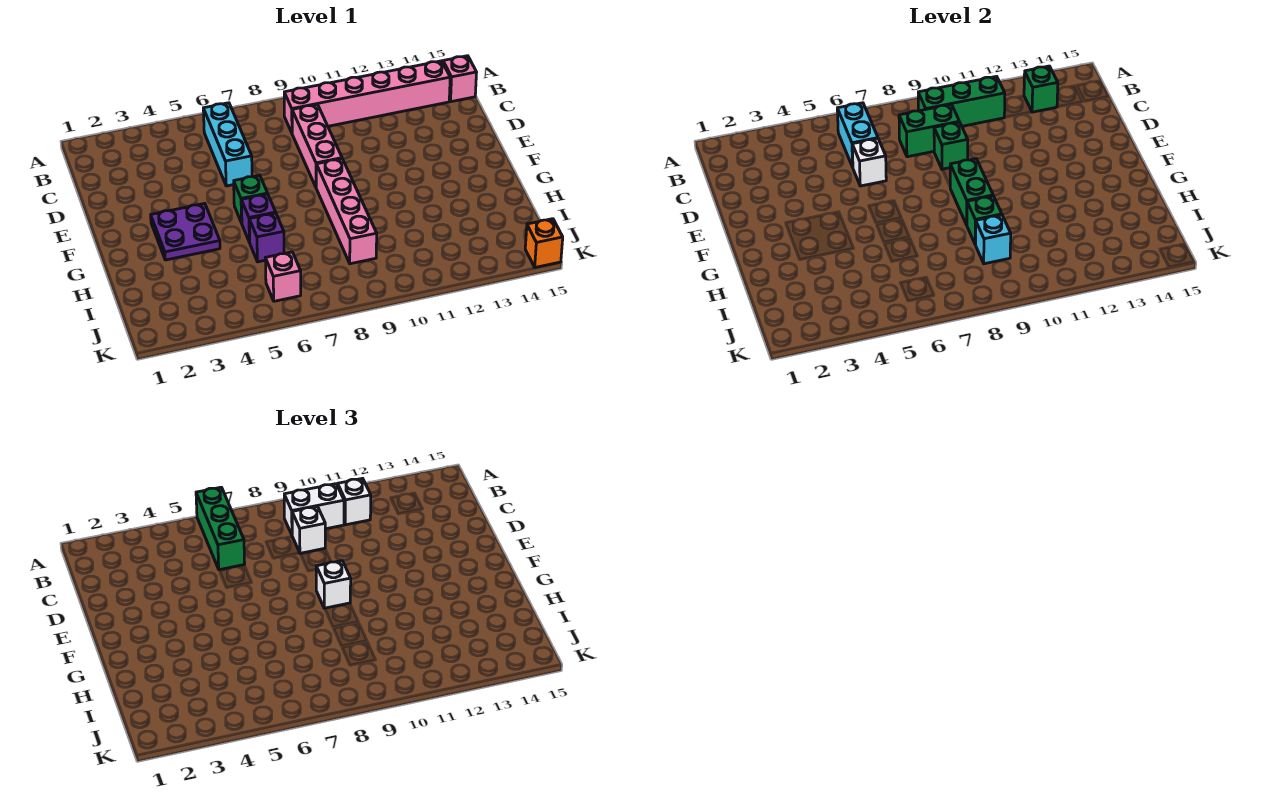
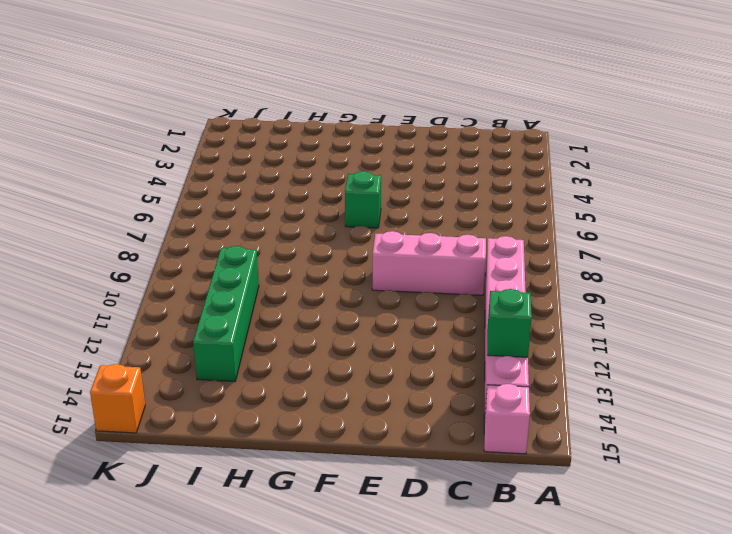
green brick I10:I13 level 1 -> none
none -> cyan brick B6:D6 level 1
none -> purple plate F3:G4 level 1
none -> pink brick F9:I9 level 1

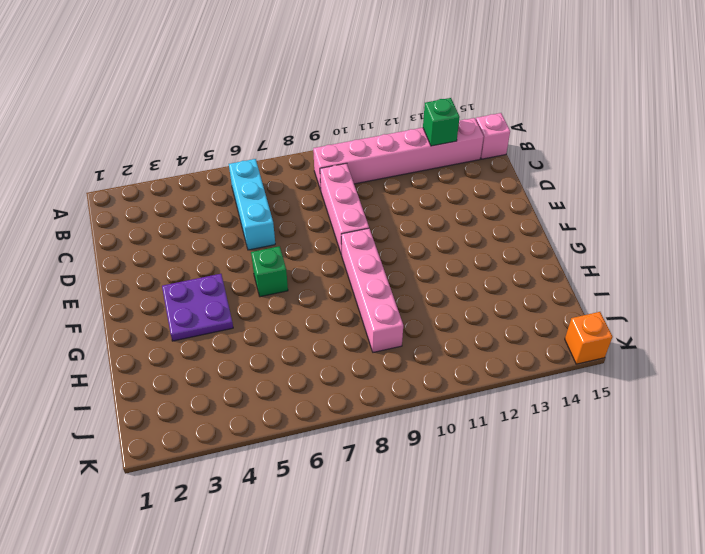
none -> purple brick G6 level 1
none -> purple brick H6 level 1
none -> pink brick J6 level 1

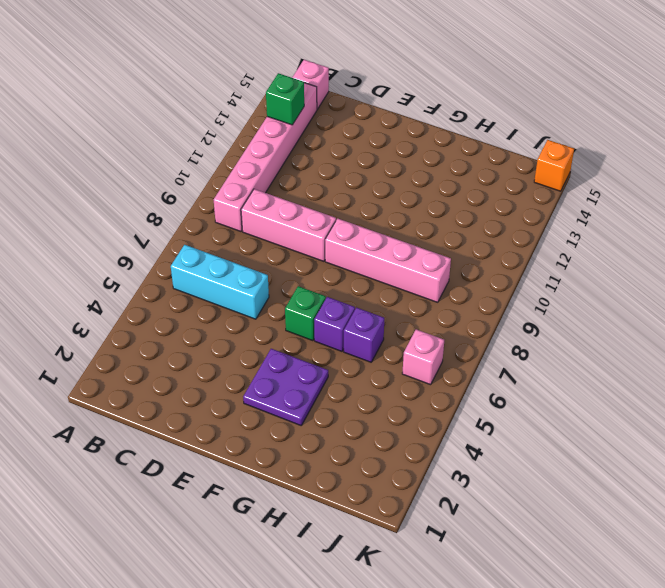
none -> cyan brick B6:C6 level 2
none -> green brick B9:B11 level 2
none -> green brick C8:C9 level 2

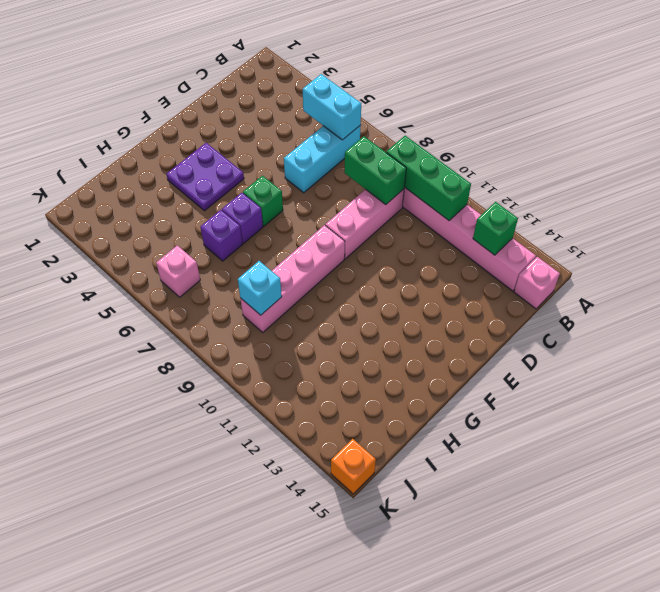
cyan brick B5:B6 level 2 -> cyan brick B6:C6 level 2
none -> white brick D6 level 2
none -> green brick D9 level 2
none -> green brick F9:G9 level 2

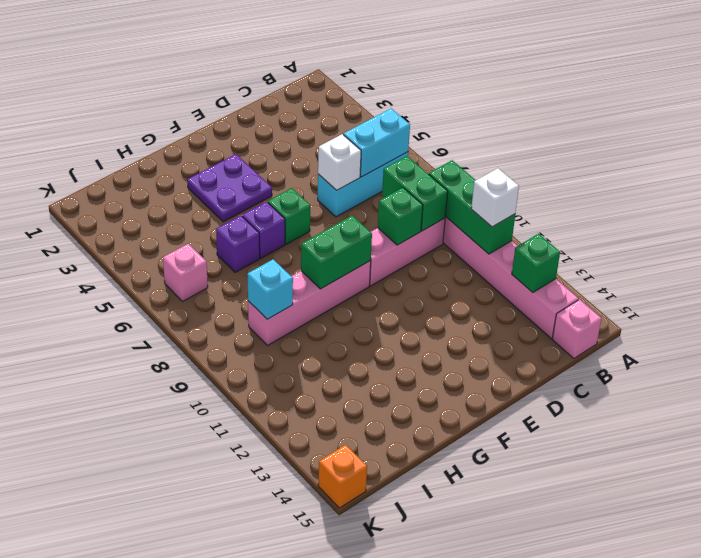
none -> green brick H9 level 2
none -> green brick A6:C6 level 3
none -> white brick B9:B10 level 3

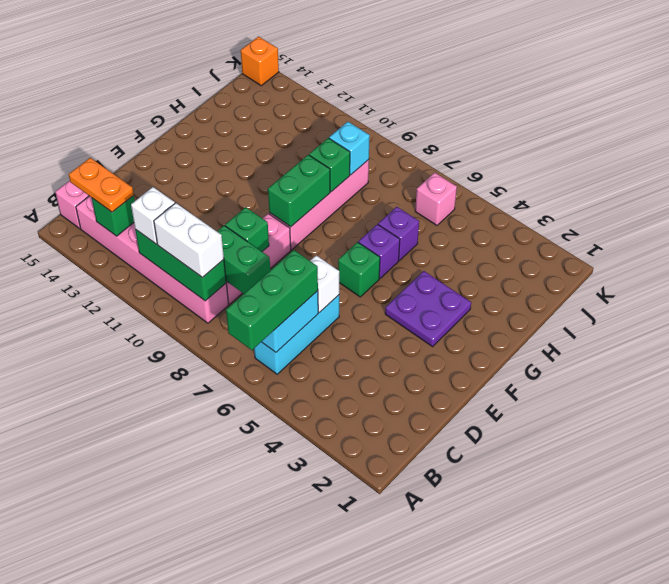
orange plate B13:B14 level 3 -> none
none -> white brick C9 level 3
none -> white brick F9 level 3

